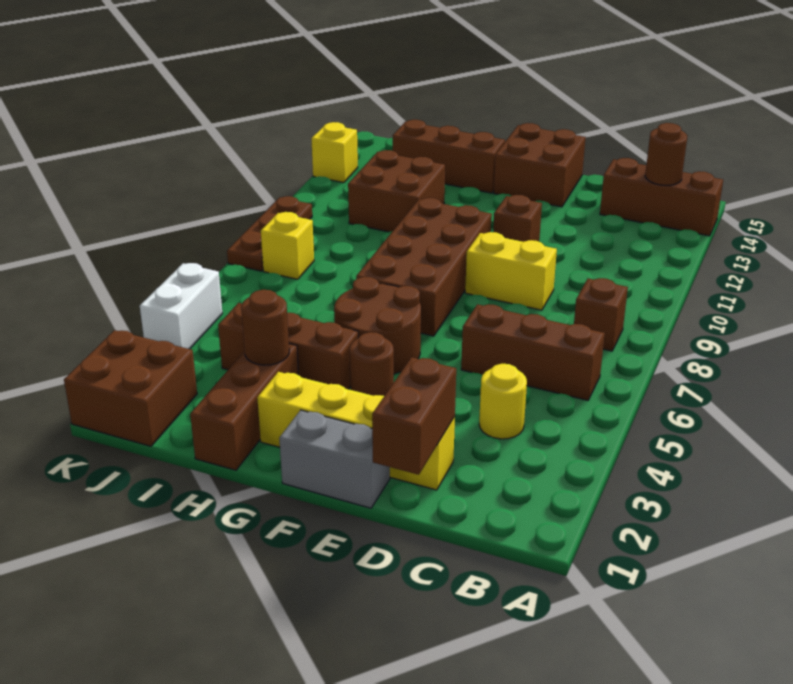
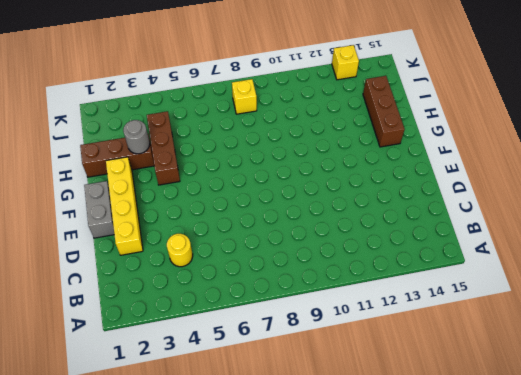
grey round brick H3 level 2 -> brown round brick H3 level 2
none -> brown brick A14:C14 level 1
none -> brown brick B6:D6 level 1
none -> brown brick B8 level 1

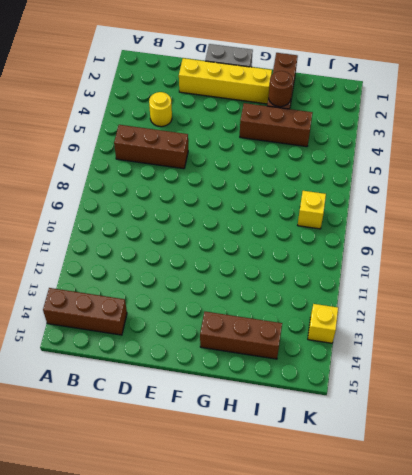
none -> brown brick B8 level 1
none -> yellow brick D9:E9 level 1
none -> brown brick E11 level 1

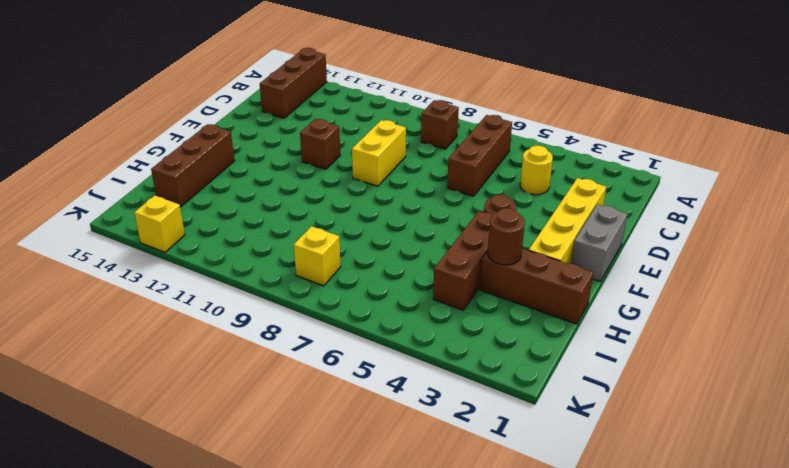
none -> brown brick E14:F15 level 1
none -> brown round brick F5:G6 level 1
none -> brown brick F7:G10 level 1

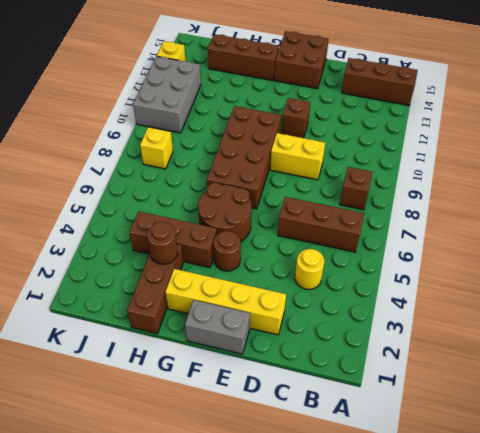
grey brick J10:K12 level 1 -> brown plate K8:K10 level 1
none -> brown brick H11:I12 level 1
none -> brown brick J1:K2 level 1
none -> white brick K4:K5 level 1

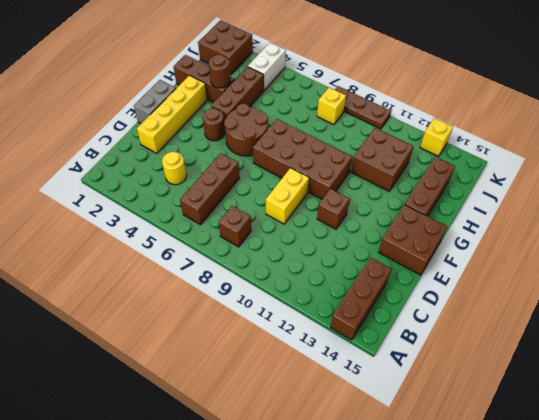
white brick J4:K4 level 1 -> white brick K4:K5 level 1
none -> brown round brick B14 level 2
none -> brown brick D1:D2 level 2

